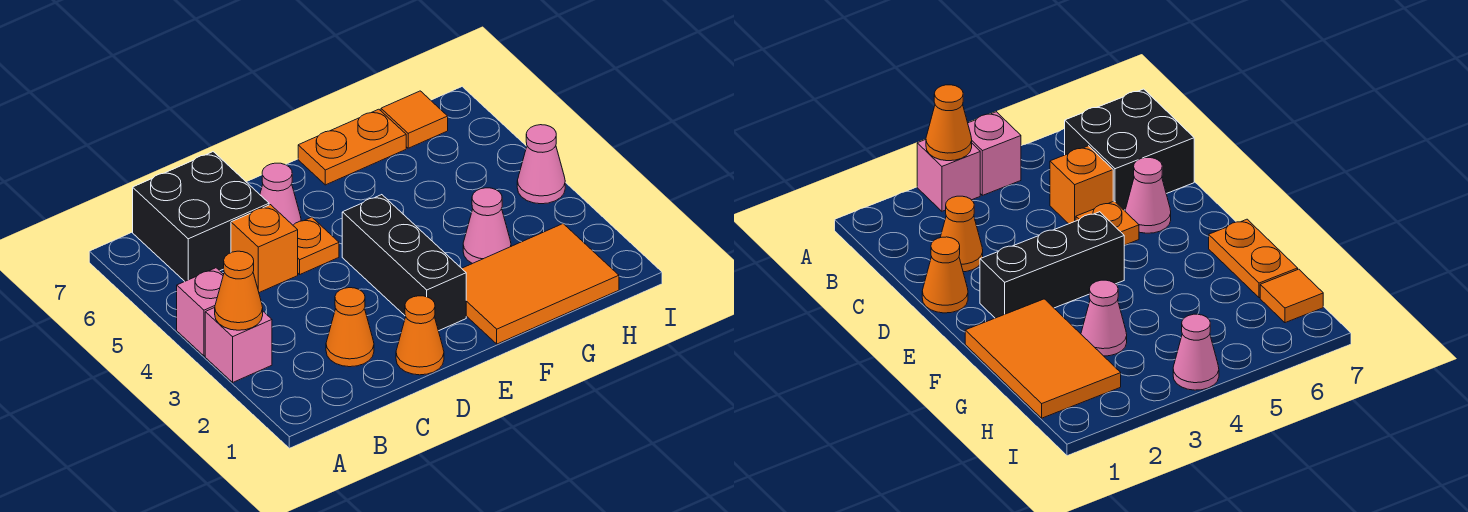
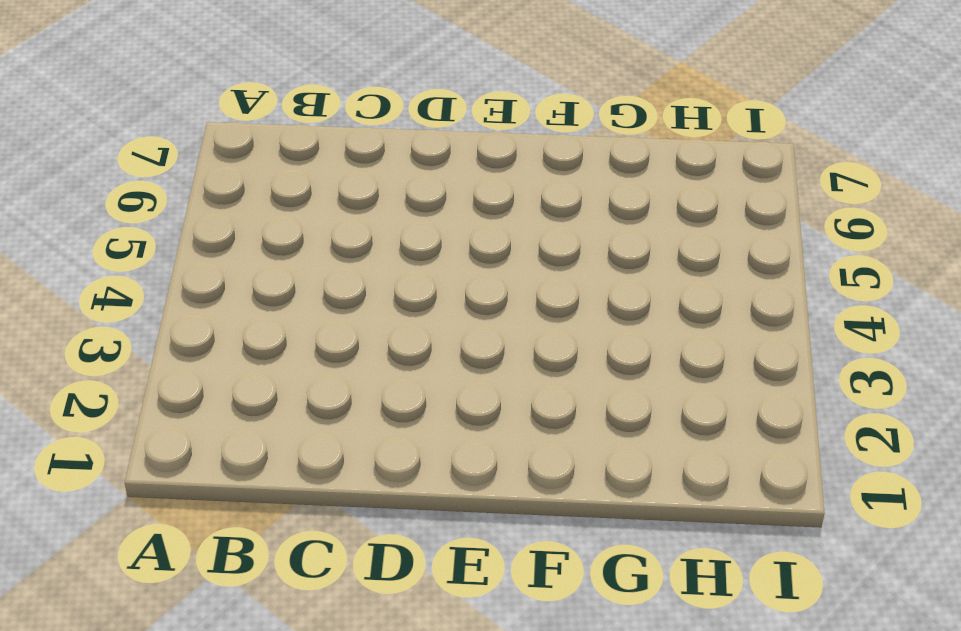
none -> pink brick A3 level 1
none -> pink brick A4 level 1
none -> black brick B6:C7 level 1

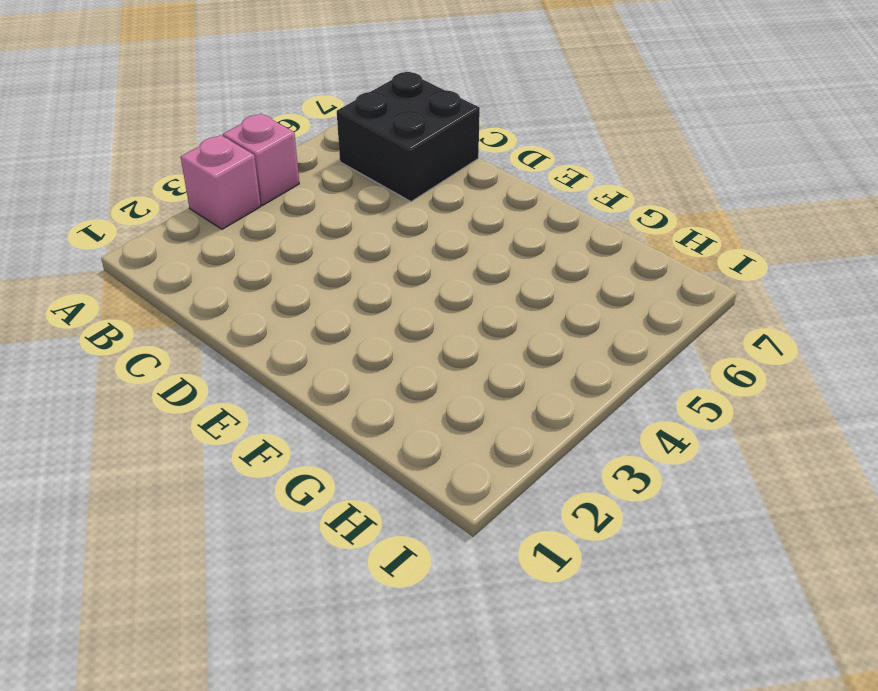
none -> orange cone C2 level 1
none -> orange brick C5 level 1
none -> orange cone D1 level 1

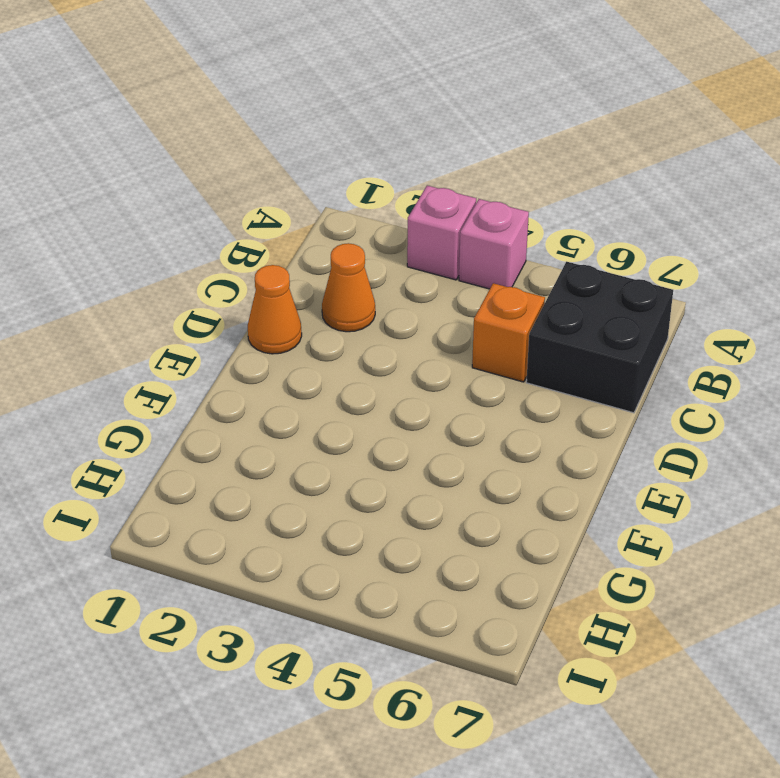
none -> orange plate D5 level 1
none -> pink cone D6 level 1
none -> black brick E2:E4 level 1

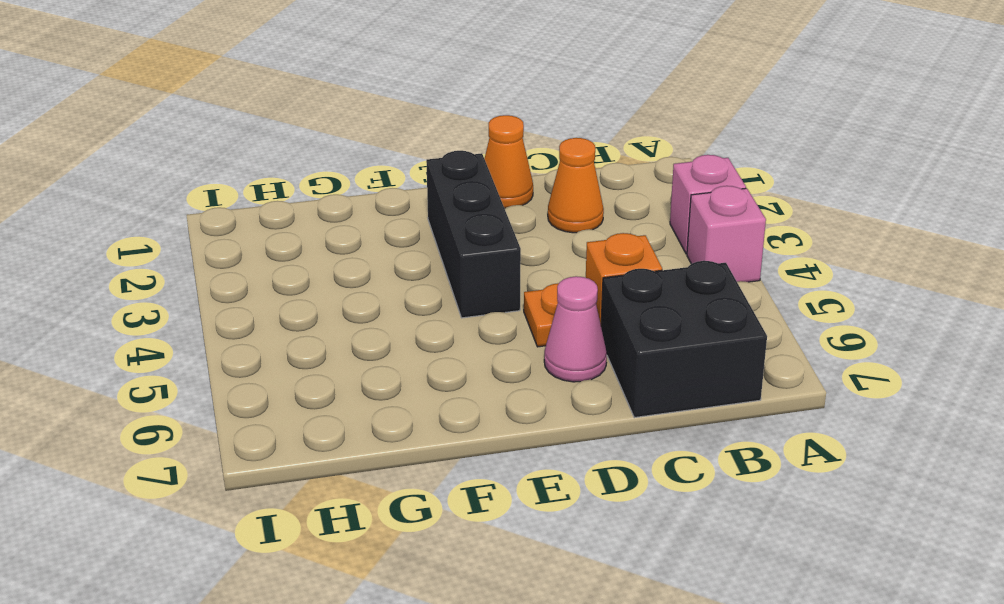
none -> orange tile F1:H2 level 1
none -> orange plate F7:G7 level 1
none -> pink cone G3 level 1

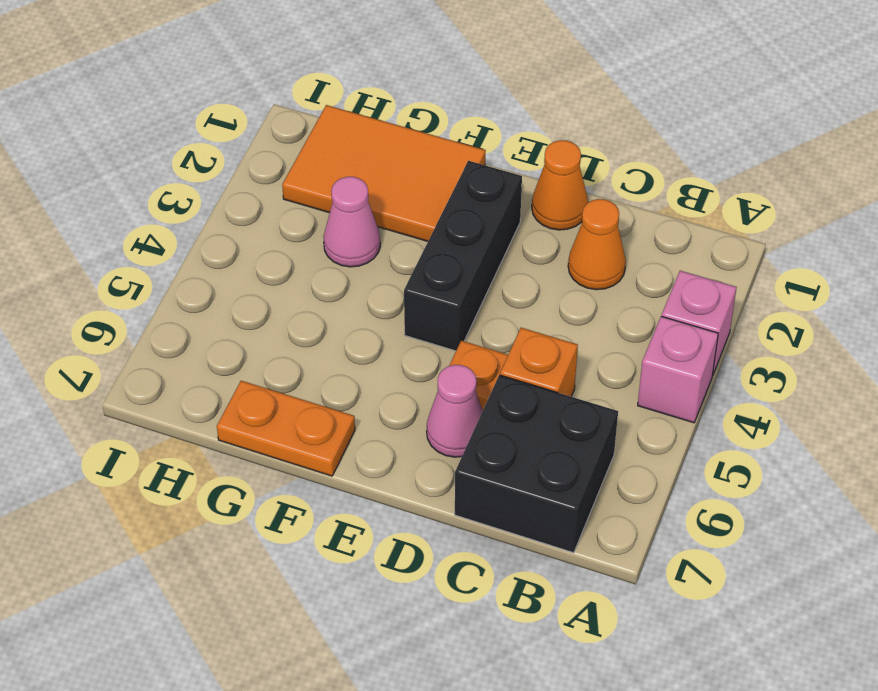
none -> orange tile H7 level 1
none -> pink cone I4 level 1
none -> orange cone A3 level 2

